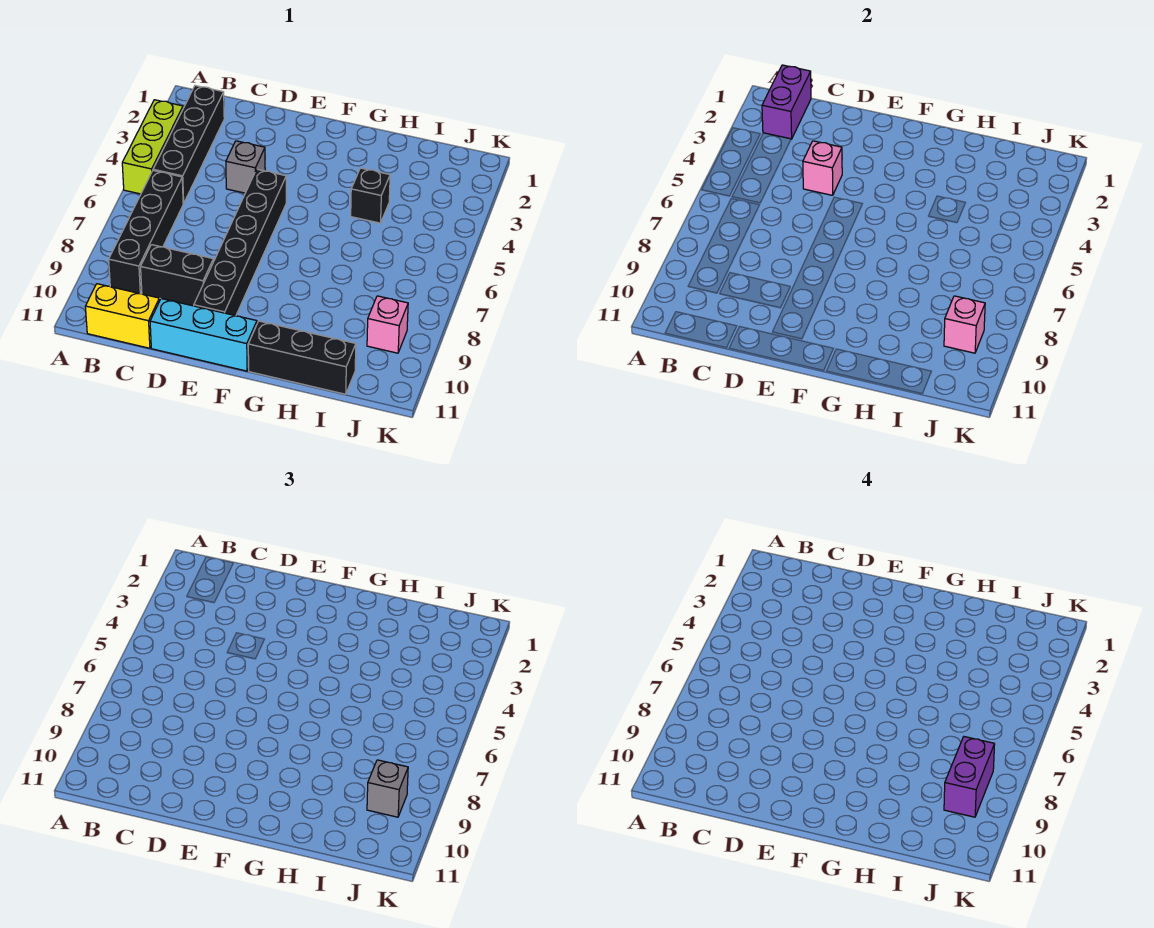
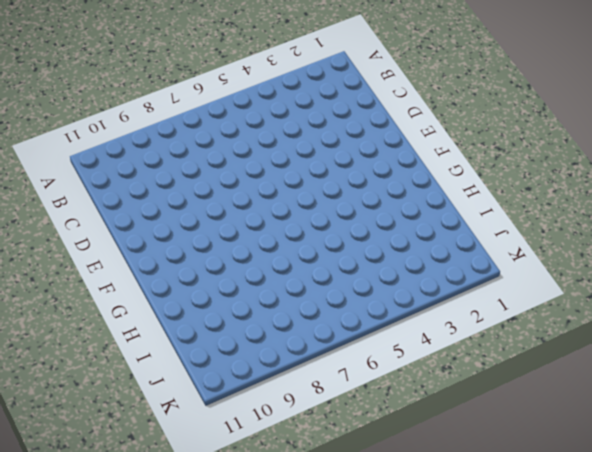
none -> lime brick A3:A5 level 1
none -> black brick B2:B5 level 1
none -> black brick B6:B9 level 1

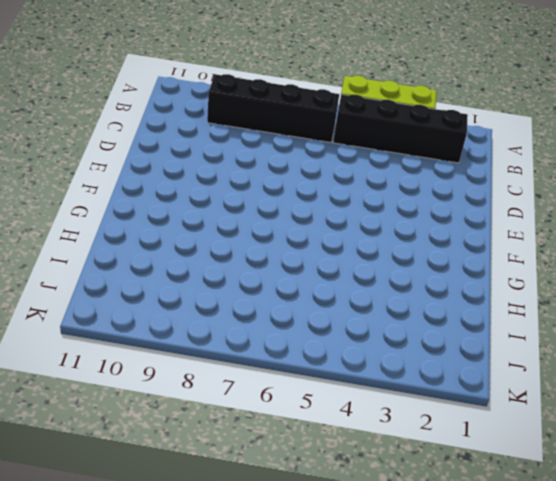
none -> yellow brick B11:C11 level 1
none -> black brick C9:D9 level 1
none -> grey brick D4 level 1

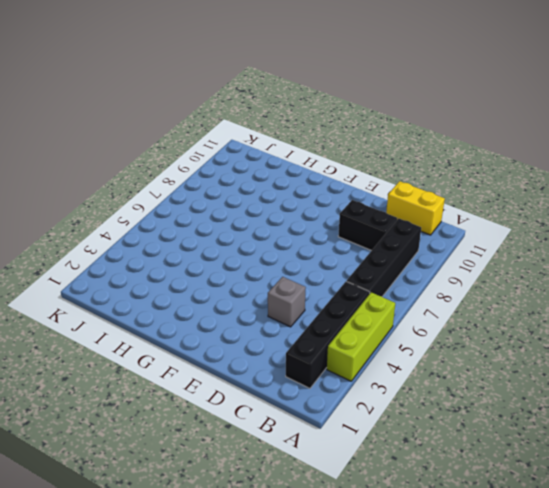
none -> cyan brick D11:F11 level 1
none -> black brick E5:E10 level 1
none -> black brick G11:I11 level 1

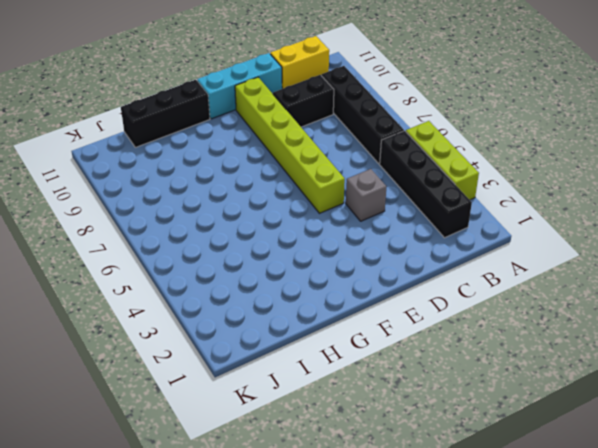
lime brick E5:E10 level 1 -> black brick E5:E10 level 1
none -> black brick H4 level 1
none -> pink brick J9 level 1
none -> purple brick B1:B2 level 2

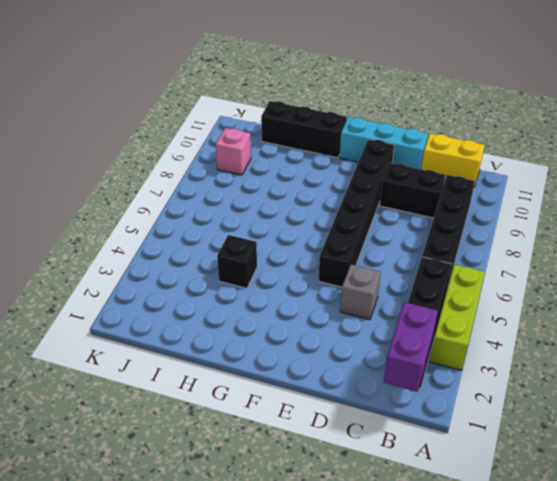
none -> pink brick D4 level 2
none -> pink brick J9 level 2
none -> grey brick J9 level 3

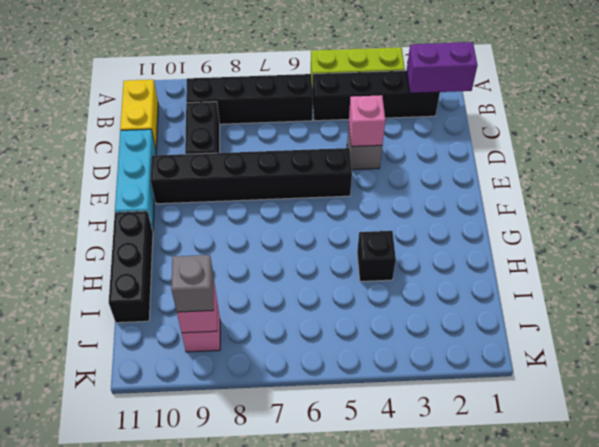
none -> purple brick J8:J9 level 4

